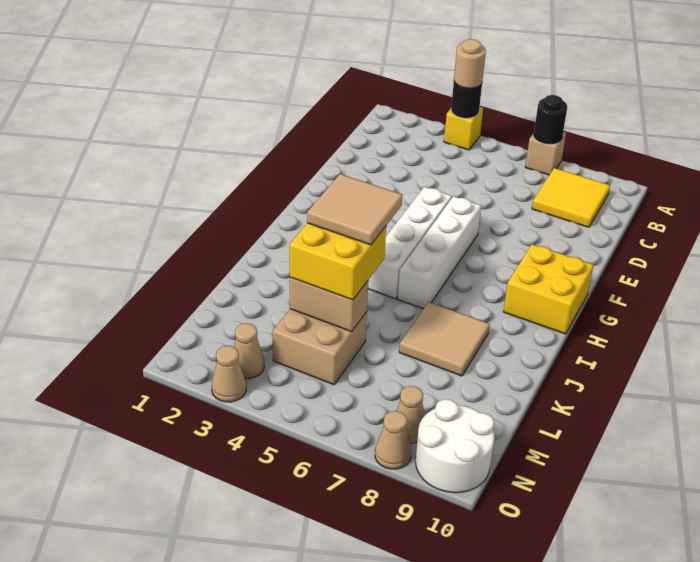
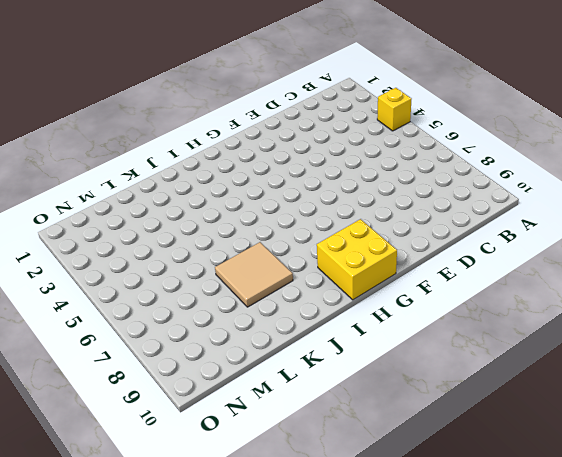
none -> tan brick A7 level 1
none -> yellow tile B8:C9 level 1
none -> white brick F5:I5 level 1

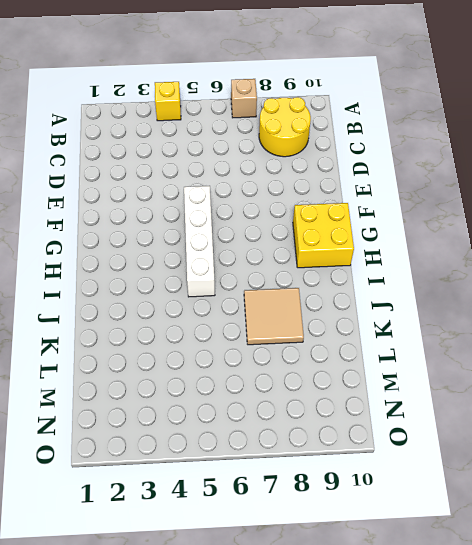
yellow round brick B8:C9 level 1 -> yellow tile B8:C9 level 1
none -> white brick F6:I6 level 1
none -> tan brick L4:M5 level 1
none -> tan cone N3 level 1

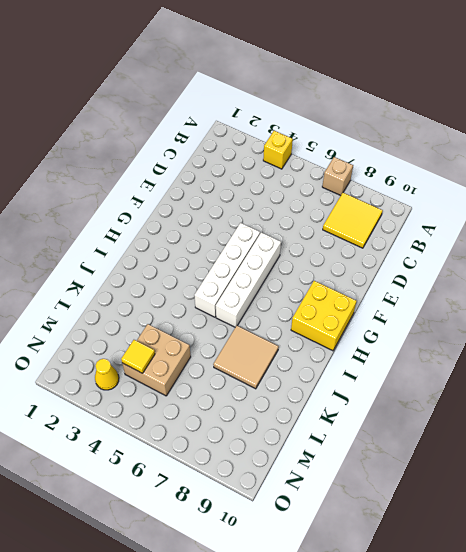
yellow tile M4 level 2 -> none
yellow cone N3 level 1 -> tan cone N3 level 1
none -> tan cone N8 level 1
none -> white round brick N9:O10 level 1
none -> tan cone O3 level 1

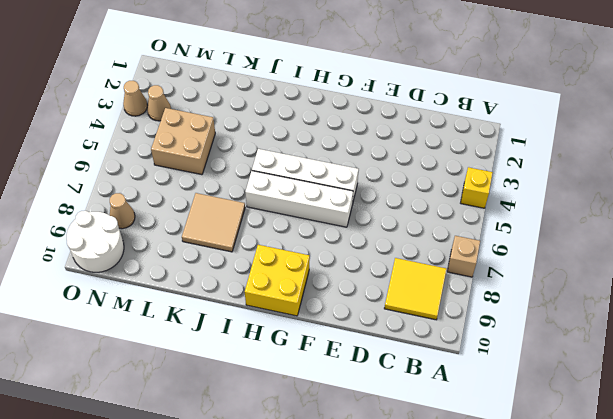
none -> tan cone O8 level 1
none -> black round brick A4 level 2
none -> black round brick A7 level 2

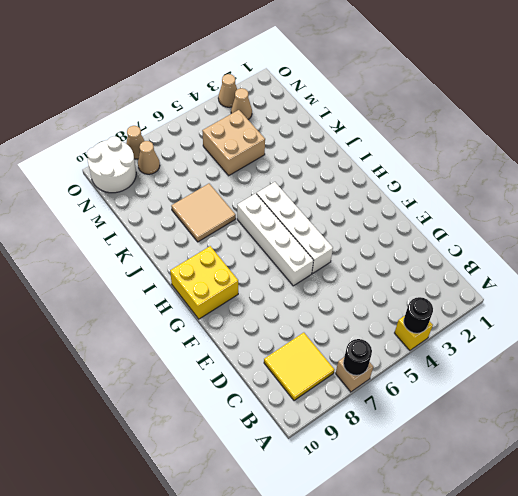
none -> tan brick L4:L5 level 2
none -> tan round brick A4 level 3
none -> yellow brick K4:L5 level 3

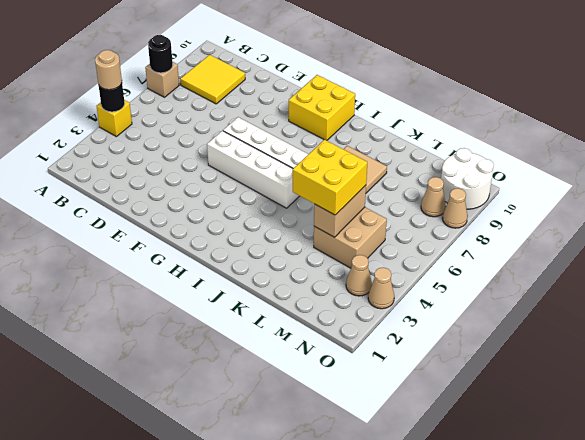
none -> tan tile J4:K5 level 4

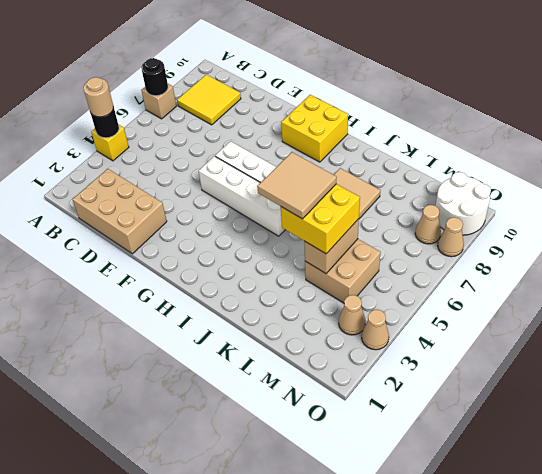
tan brick C1:E2 level 1 -> none

